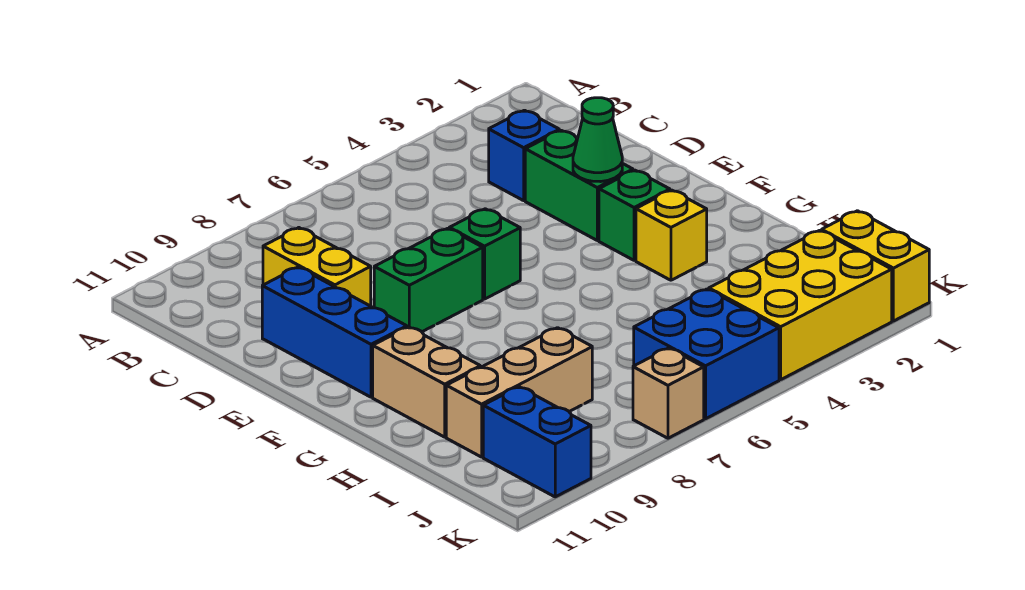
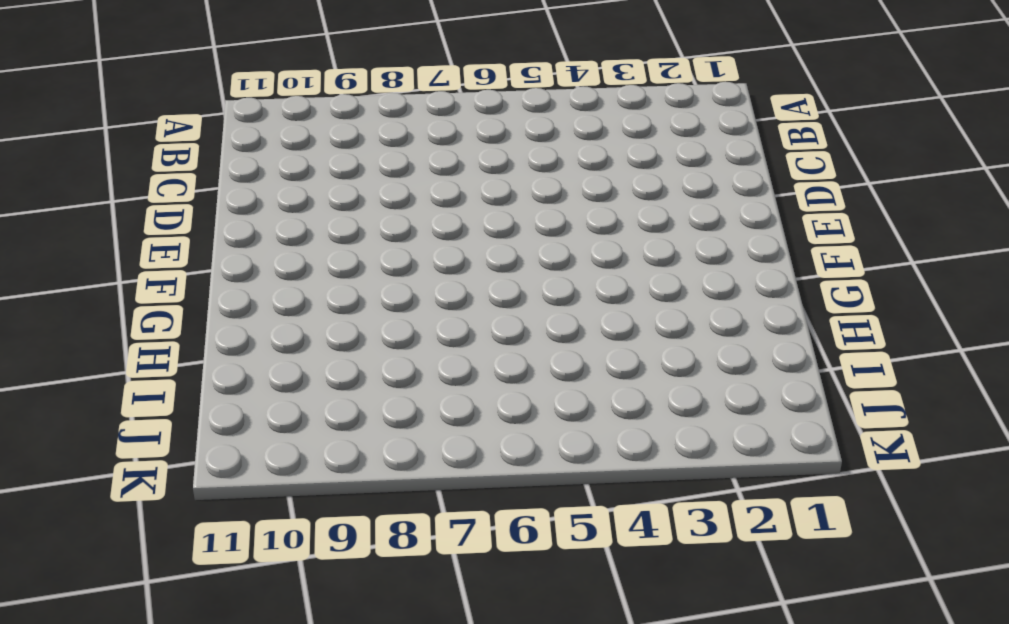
none -> blue brick C3 level 1
none -> yellow brick C9:D9 level 1
none -> green brick D3:E3 level 1

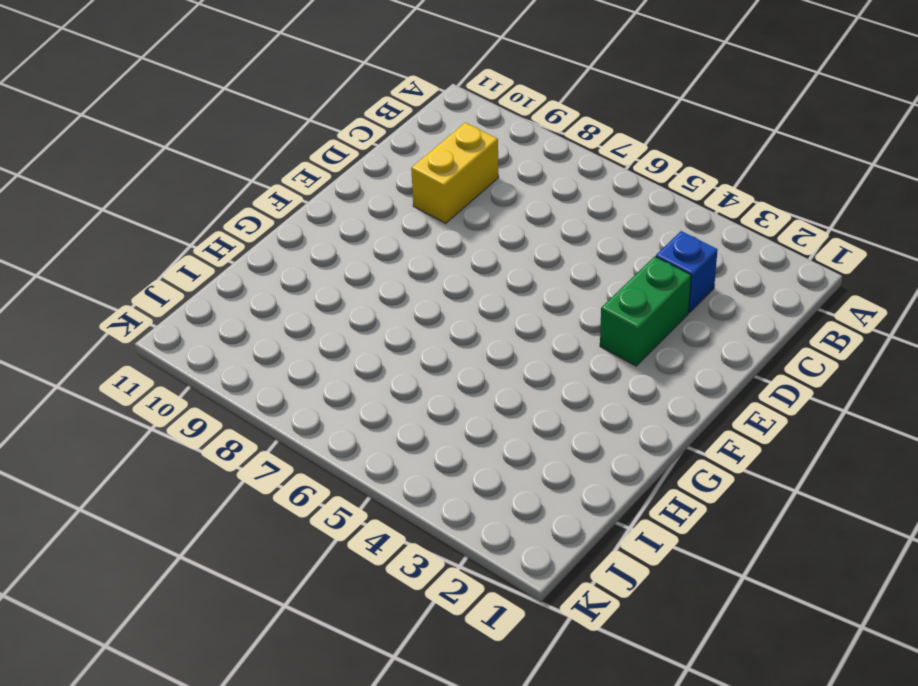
none -> blue brick D10:F10 level 1
none -> green brick E6 level 1
none -> green brick E7:E8 level 1

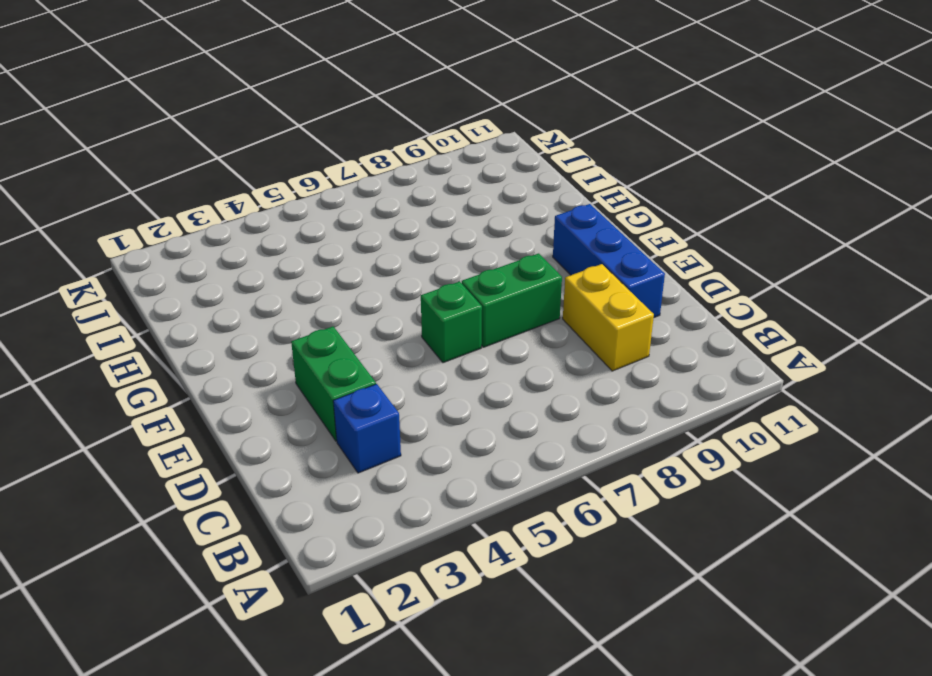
none -> green brick F3 level 1
none -> yellow brick G3 level 1
none -> tan brick G10:H10 level 1

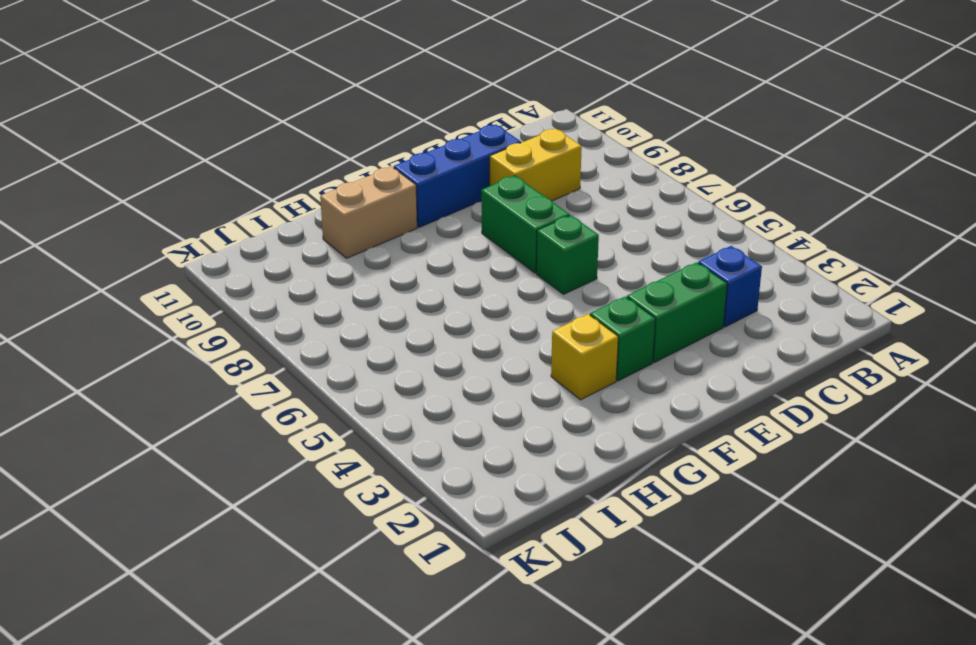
none -> tan brick I8:I10 level 1
none -> yellow brick J1:K1 level 1
none -> yellow brick J2:K4 level 1

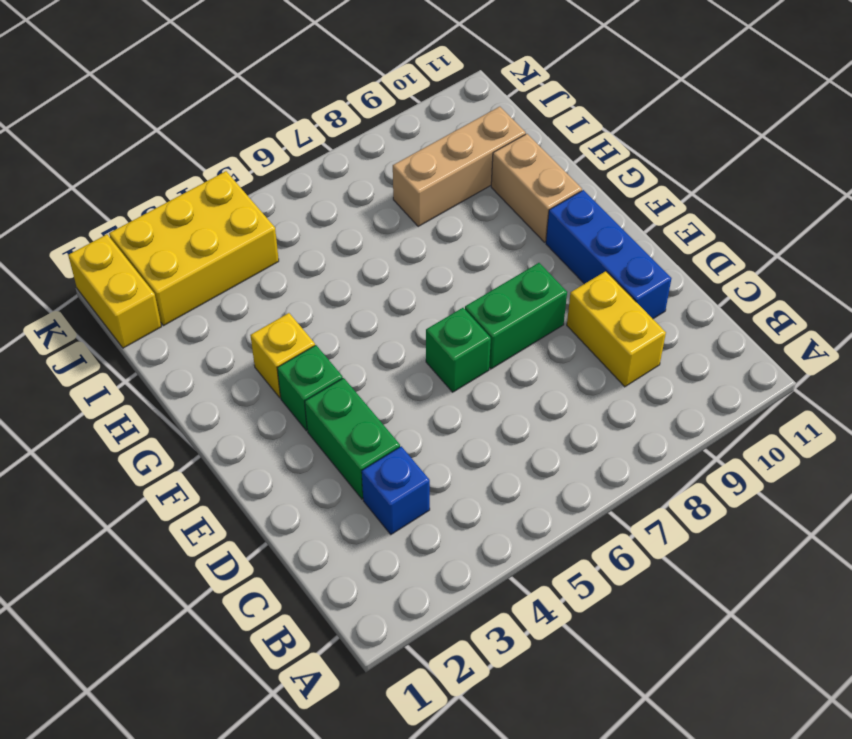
none -> blue brick J5:K6 level 1
none -> blue brick J10:K10 level 1
none -> tan brick K7 level 1

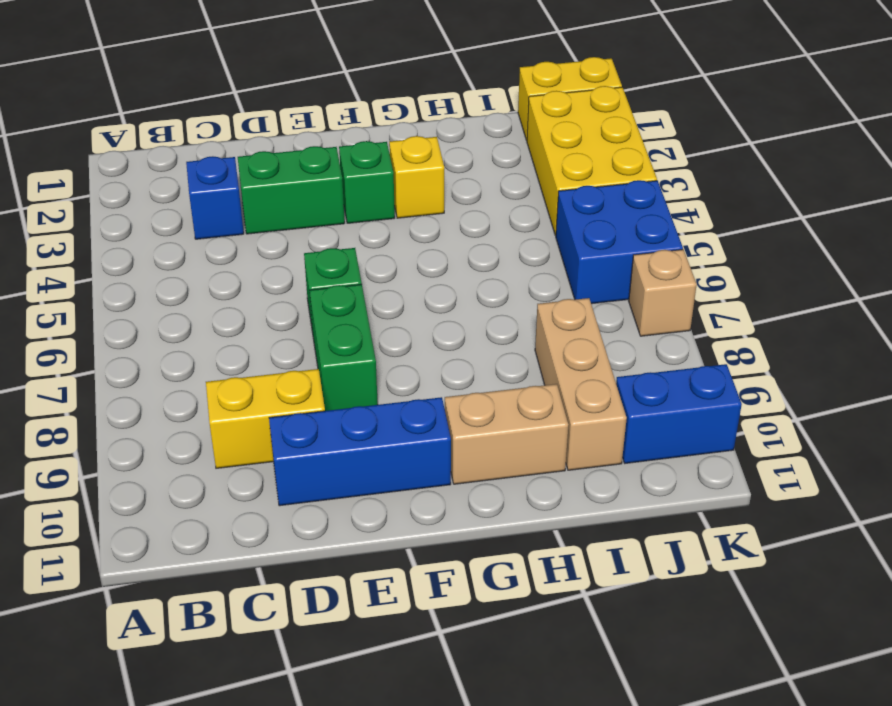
none -> green cone E3 level 2

